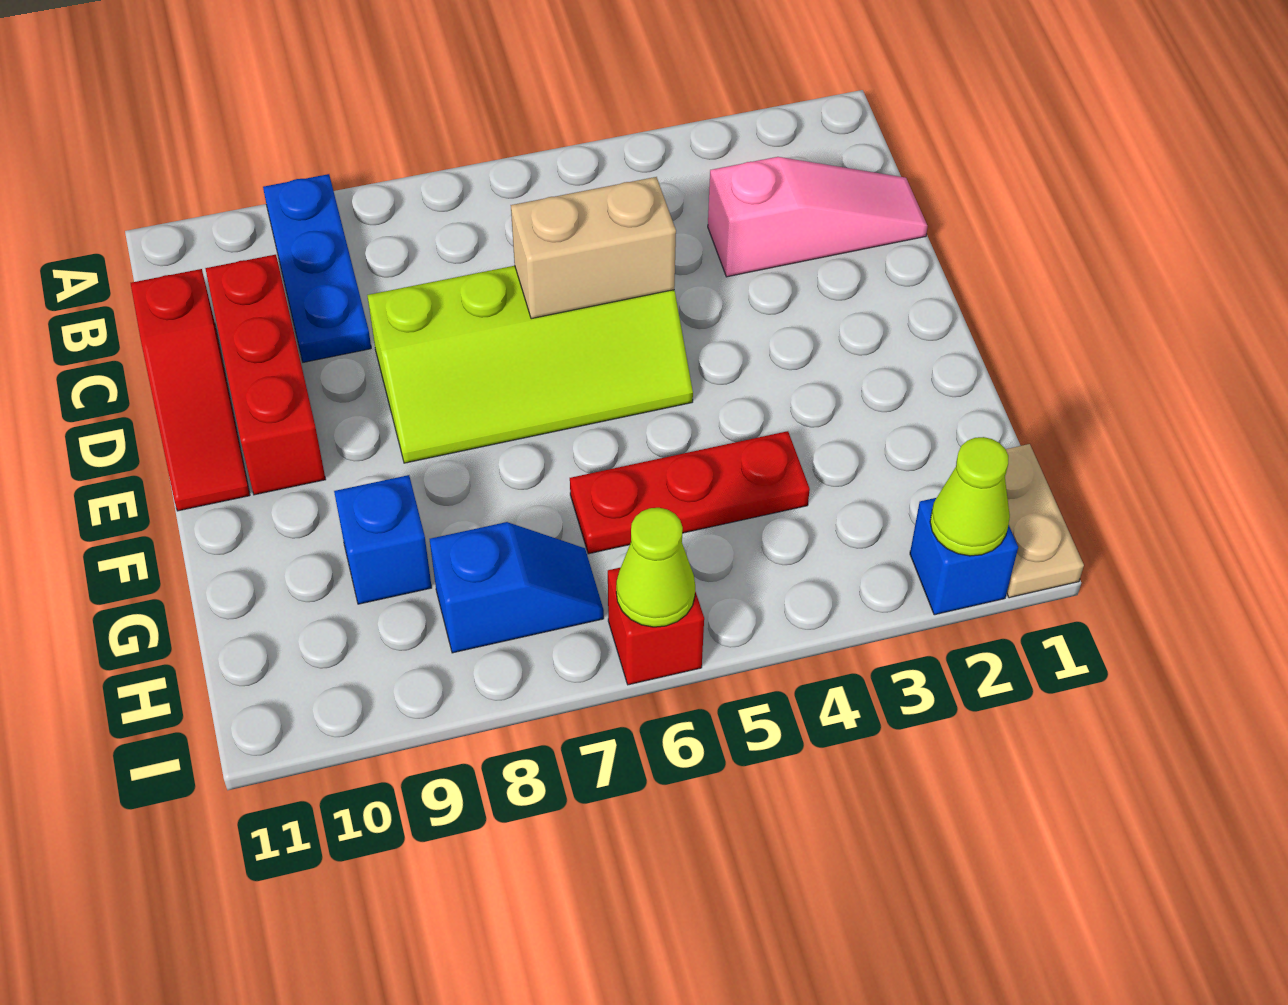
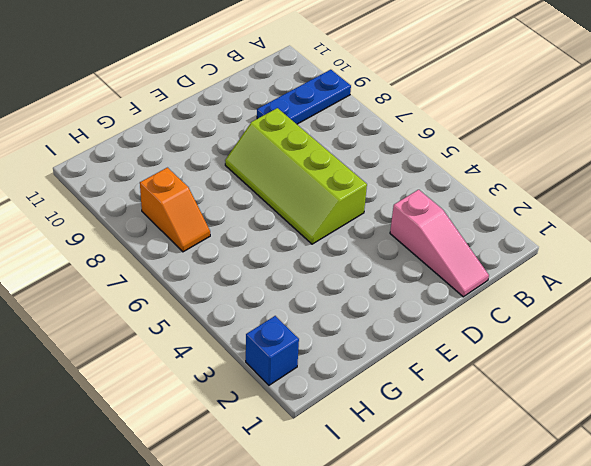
orange slope H7:H8 level 1 top 8 -> blue slope H7:H8 level 1 top 8
none -> red brick C10:E10 level 1
none -> red slope C11:E11 level 1 top C
none -> red plate G4:G6 level 1

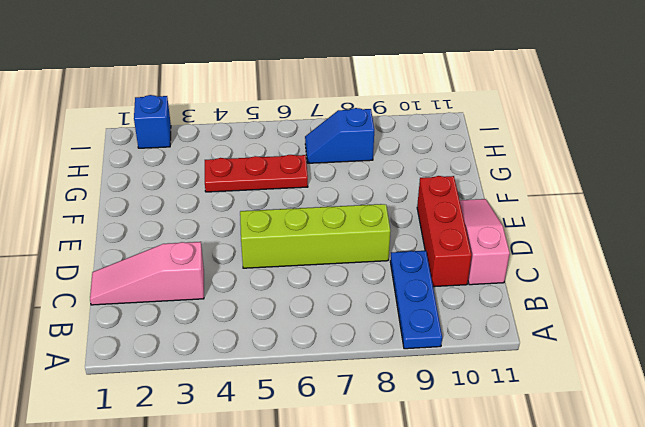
pink slope C11:E11 level 1 top C -> red slope C11:E11 level 1 top C
none -> blue brick G9 level 1
none -> tan plate H1:I1 level 1
none -> red brick I6 level 1

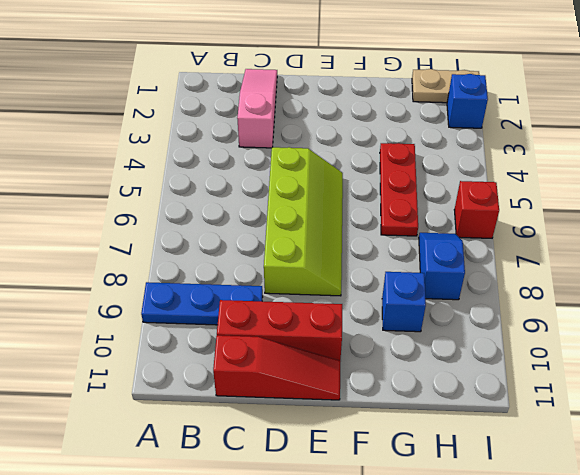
none -> tan brick D5:D6 level 2
none -> lime cone I2 level 2
none -> lime cone I6 level 2

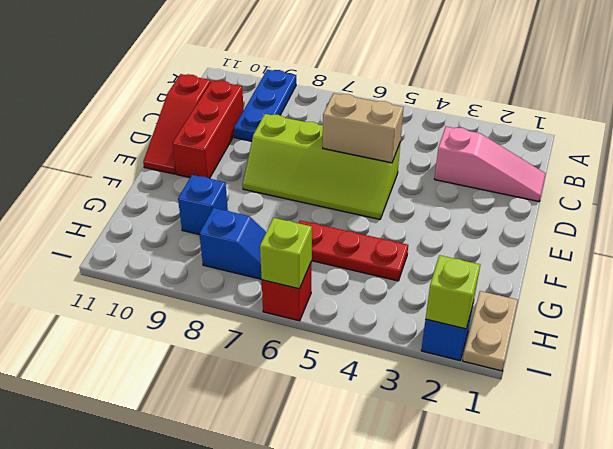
lime brick I2 level 2 -> lime cone I2 level 2
lime brick I6 level 2 -> lime cone I6 level 2

